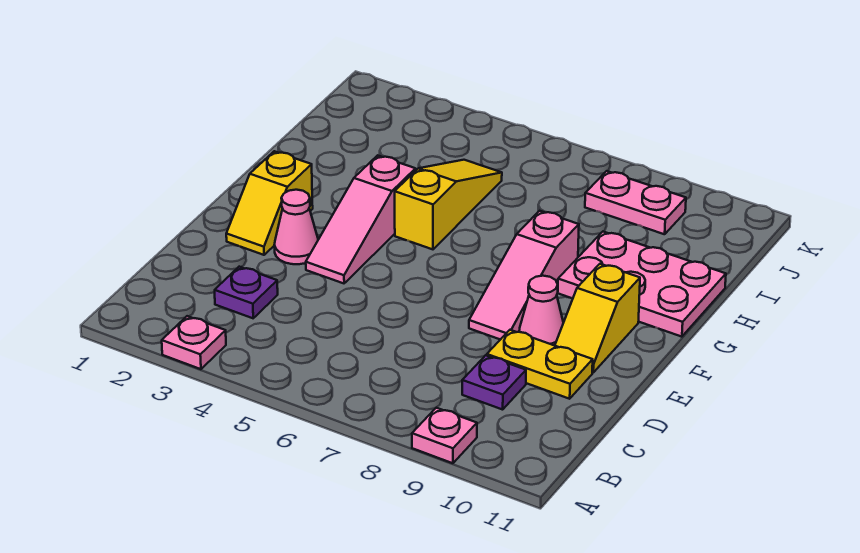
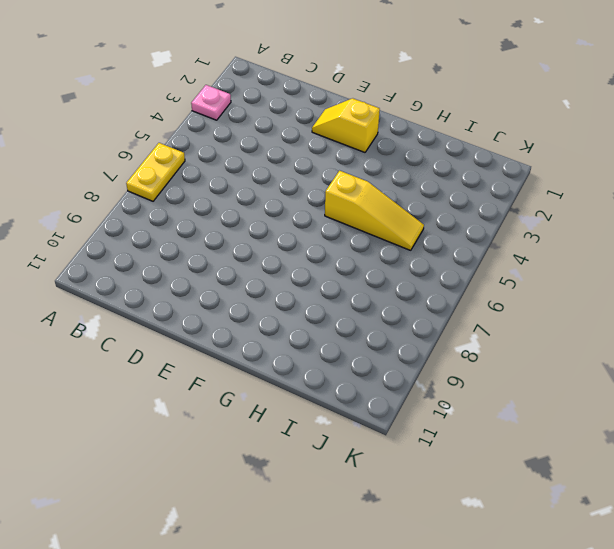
yellow plate A6:A7 level 1 -> yellow plate D9:D10 level 1
none -> pink plate A9 level 1
none -> purple plate C3 level 1
none -> purple plate C9 level 1

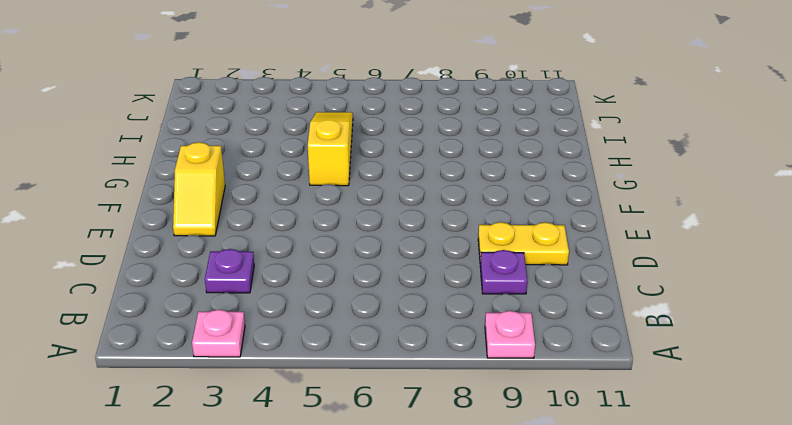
none -> pink cone E3 level 1
none -> pink slope E4:G4 level 1 top G
none -> pink slope E8:G8 level 1 top G

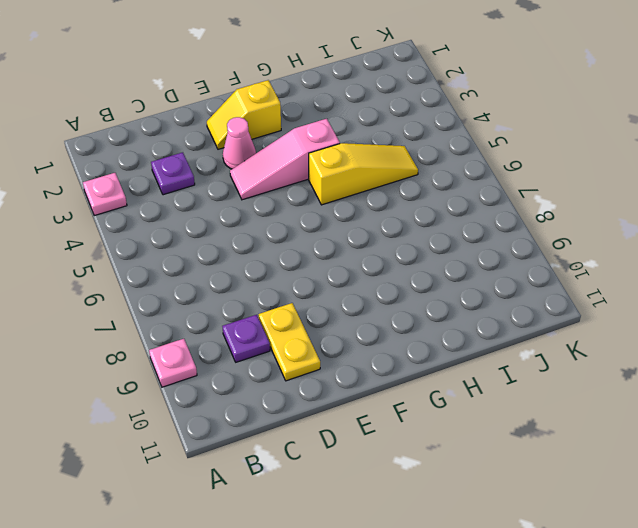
none -> pink slope E8:G8 level 1 top G
none -> pink cone E9 level 1
none -> yellow slope E10:F10 level 1 top F

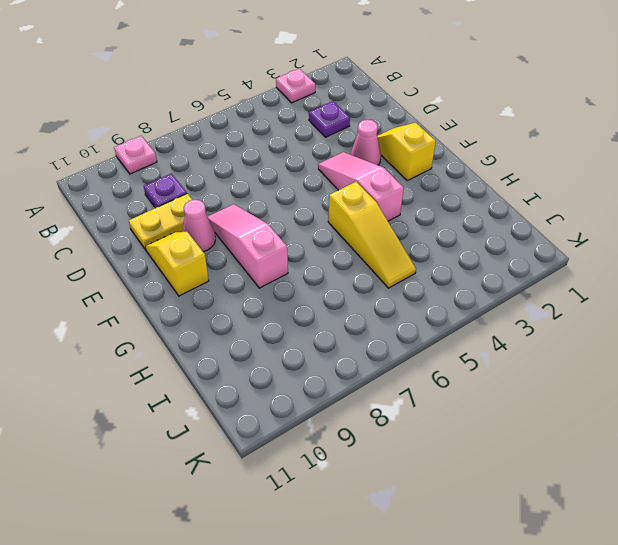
none -> pink plate G9:H11 level 1
none -> pink plate J8:J9 level 1

